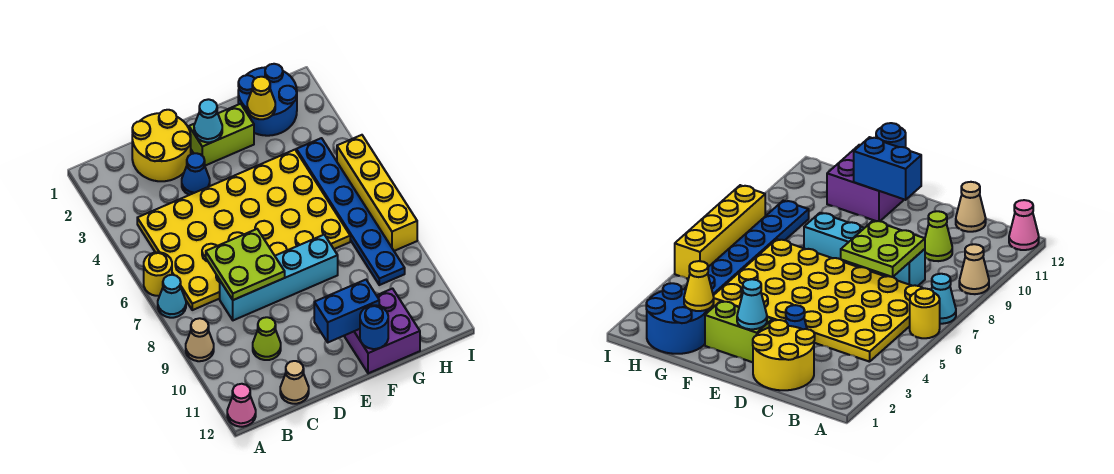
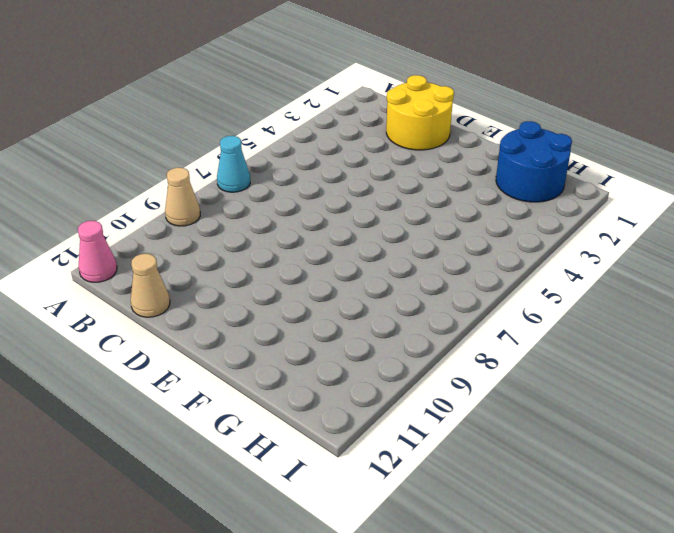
none -> yellow round brick A6 level 1
none -> yellow plate B4:G7 level 1
none -> cyan brick C8:F8 level 1

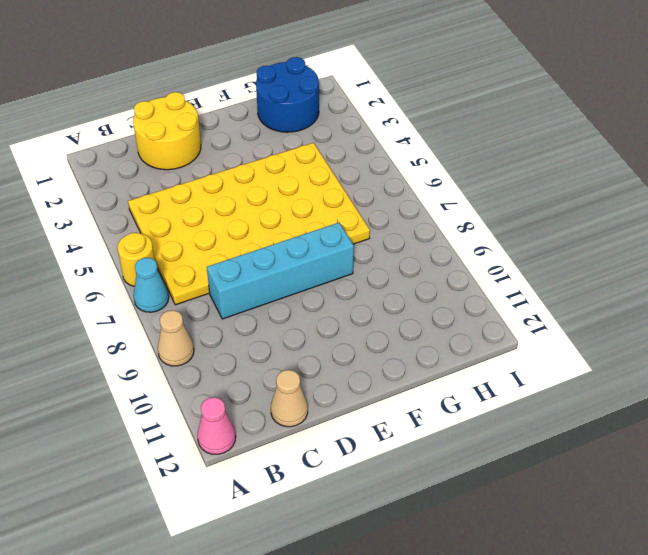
none -> lime cone C10 level 1
none -> blue cone D3 level 1
none -> lime brick E2:F2 level 1

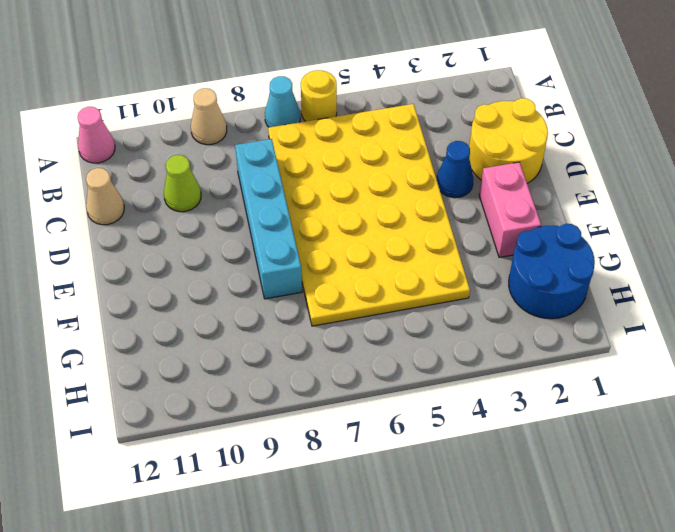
pink brick E2:F2 level 1 -> lime brick E2:F2 level 1
none -> purple brick F11:G12 level 1
none -> blue plate H4:H9 level 1
none -> yellow brick I5:I8 level 1

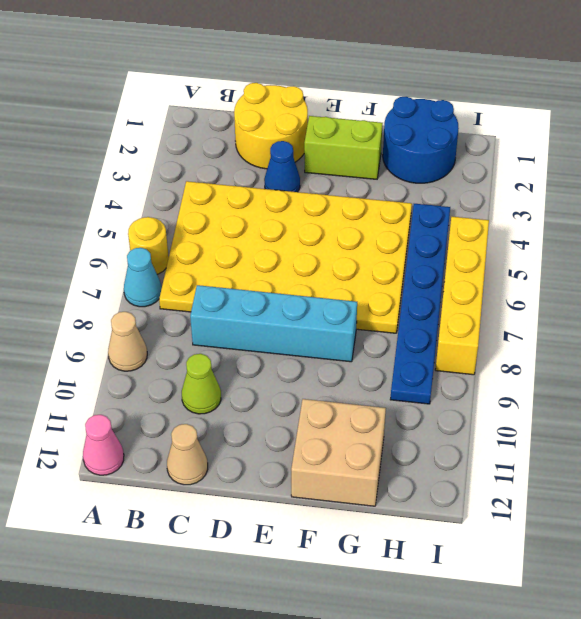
tan brick F11:G12 level 1 -> purple brick F11:G12 level 1
none -> lime plate C7:D8 level 2
none -> cyan cone E2 level 2
none -> blue brick E11:F11 level 2

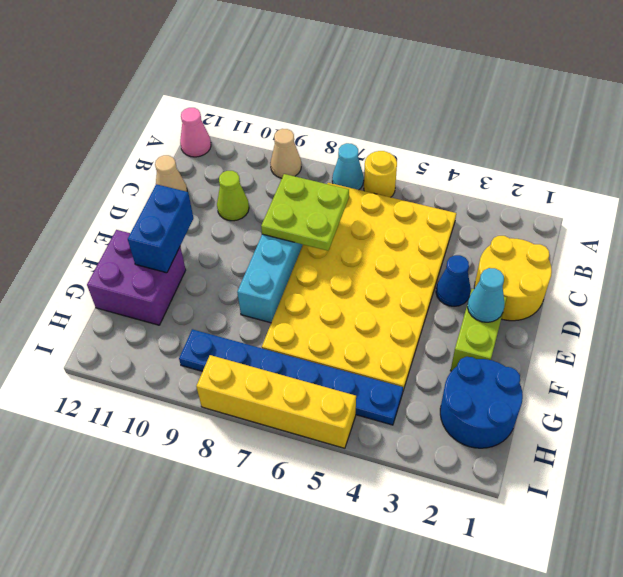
none -> blue round brick F12 level 2
none -> yellow cone G2 level 2

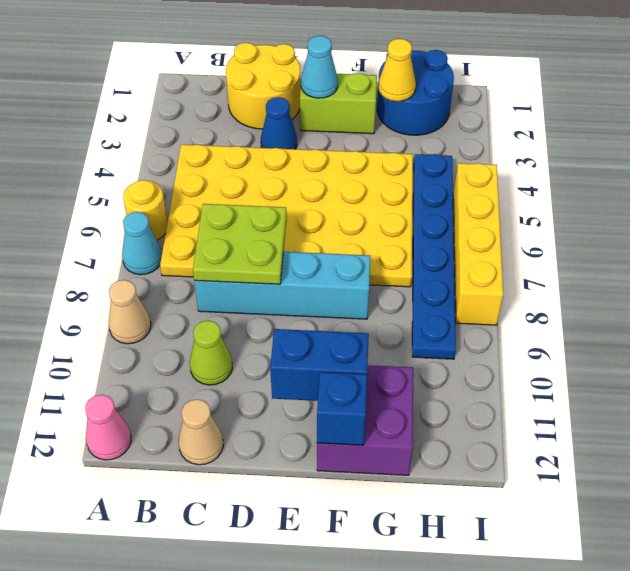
blue brick F12 level 2 -> blue round brick F12 level 2

